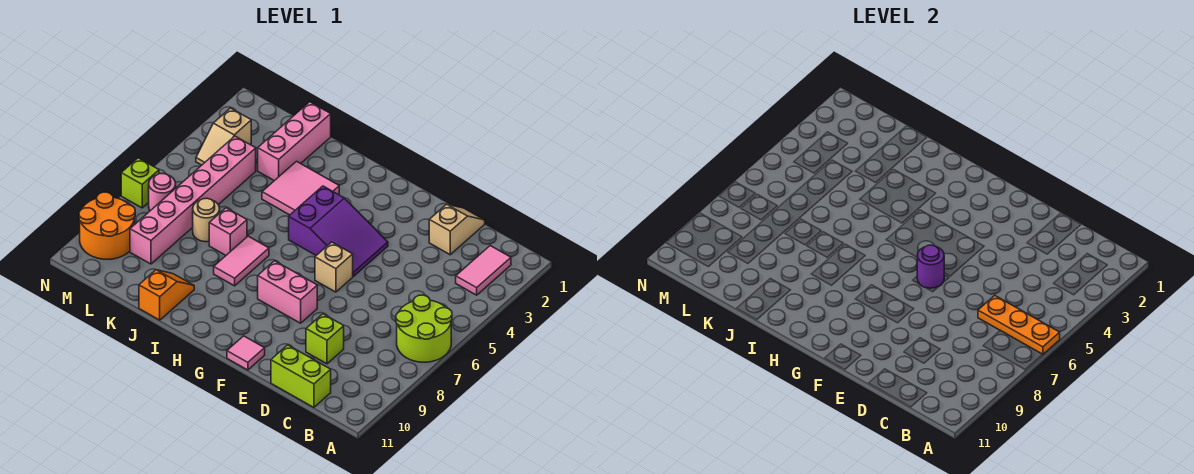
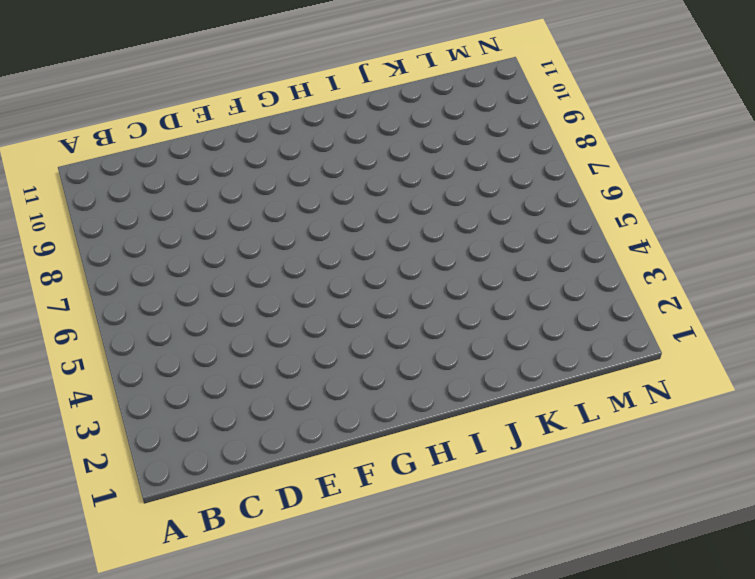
none -> lime round brick A6:B7 level 1
none -> pink tile B2:B3 level 1
none -> lime brick C11:D11 level 1

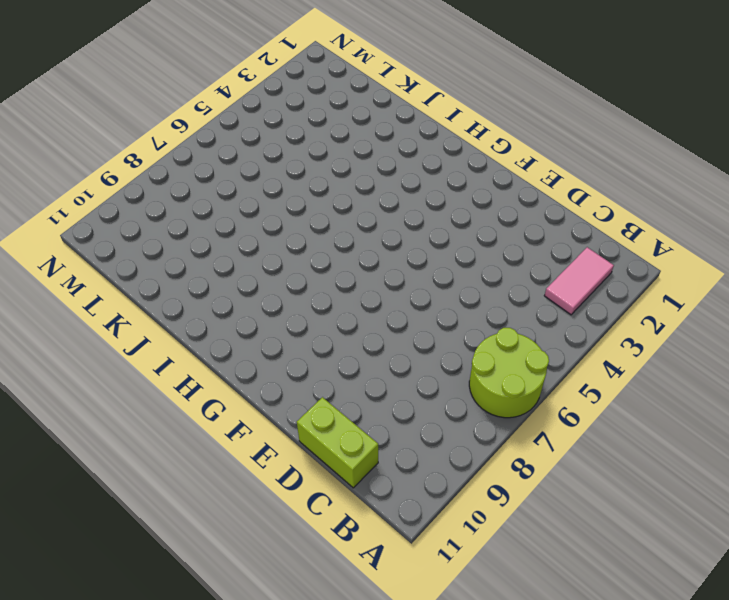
none -> tan slope D1:D2 level 1 top 2
none -> lime brick D9 level 1
none -> purple slope F4:H5 level 1 top H

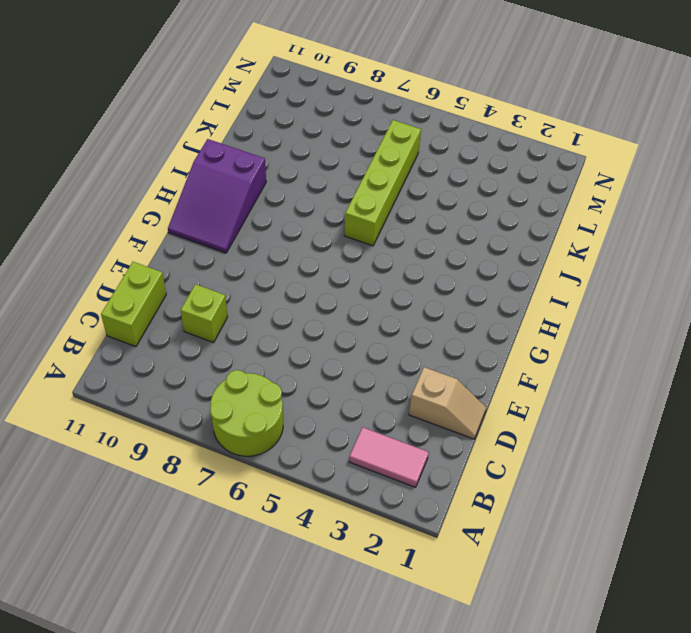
purple slope G10:I11 level 1 top I -> purple slope F4:H5 level 1 top H
lime brick I6:L6 level 1 -> pink brick L4:L9 level 1
none -> tan brick F6 level 1
none -> pink brick F8:G8 level 1
none -> pink tile F11 level 1

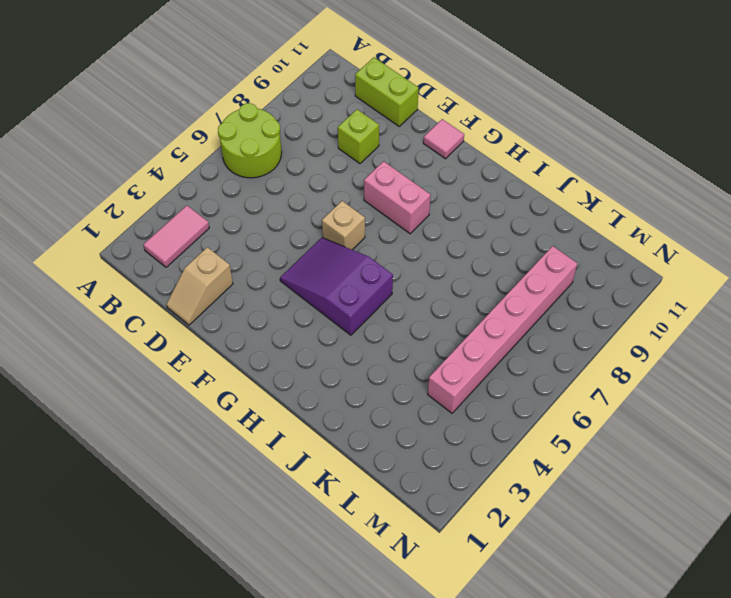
none -> pink tile I3:J4 level 1
none -> pink tile I7:I8 level 1
none -> pink brick J7 level 1

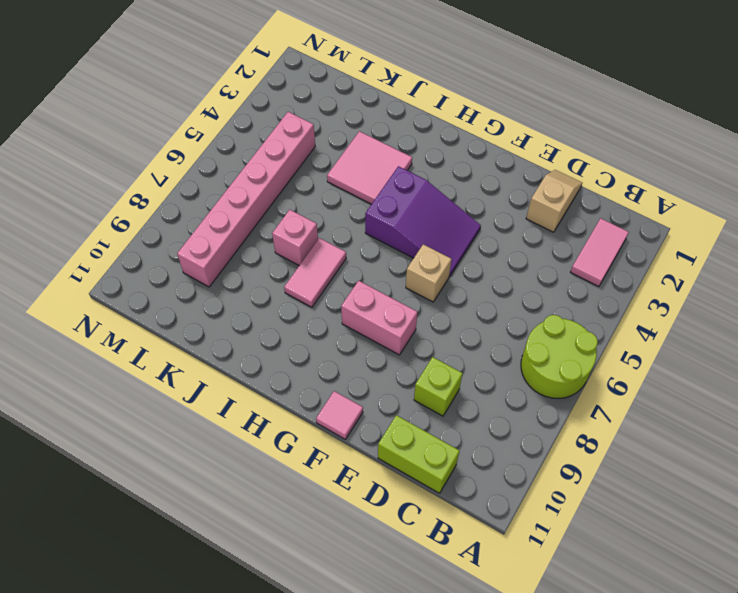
none -> orange slope J10:J11 level 1 top 11
none -> pink brick K1:K3 level 1
none -> tan round brick K7 level 1

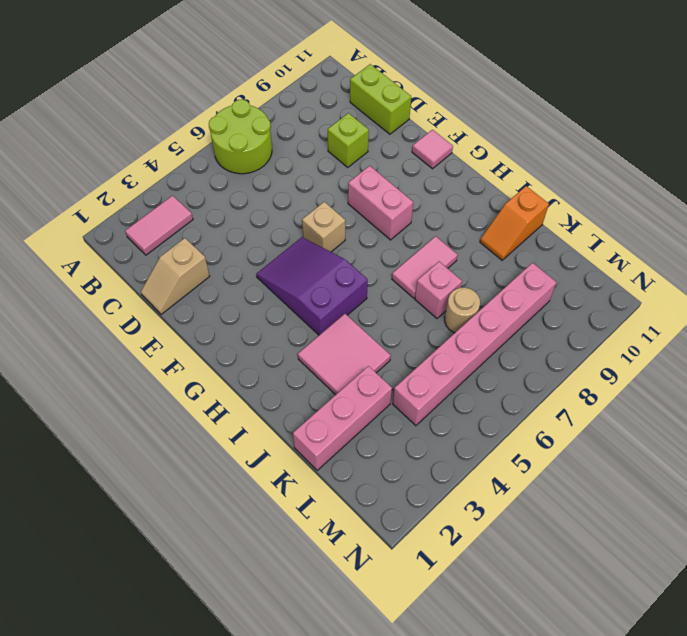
none -> tan slope M3:M4 level 1 top 3
none -> pink round brick M7 level 1
none -> orange round brick M9:N10 level 1

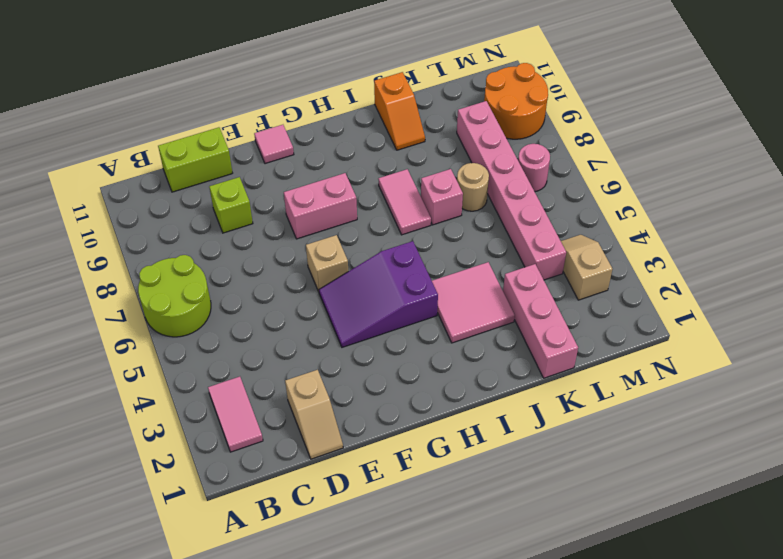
none -> lime brick N7 level 1
none -> orange plate A6:C6 level 2
none -> purple round brick F6 level 2

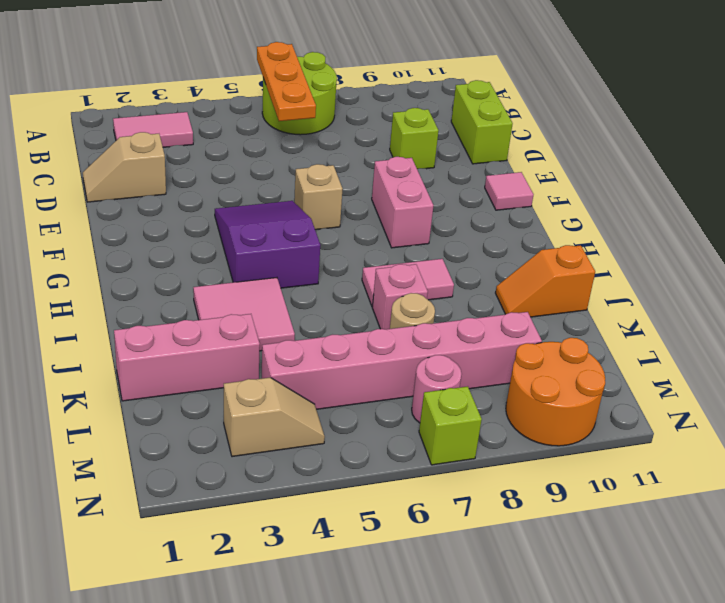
none -> purple round brick F6 level 2

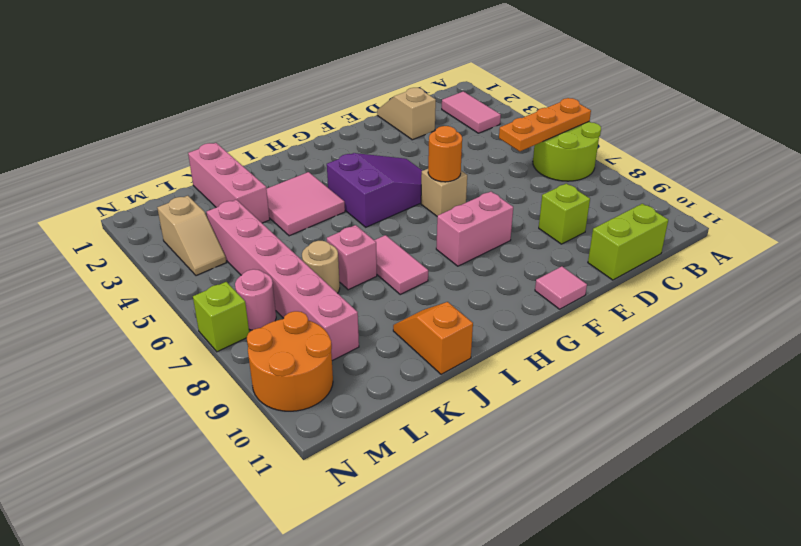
orange round brick F6 level 2 -> purple round brick F6 level 2

